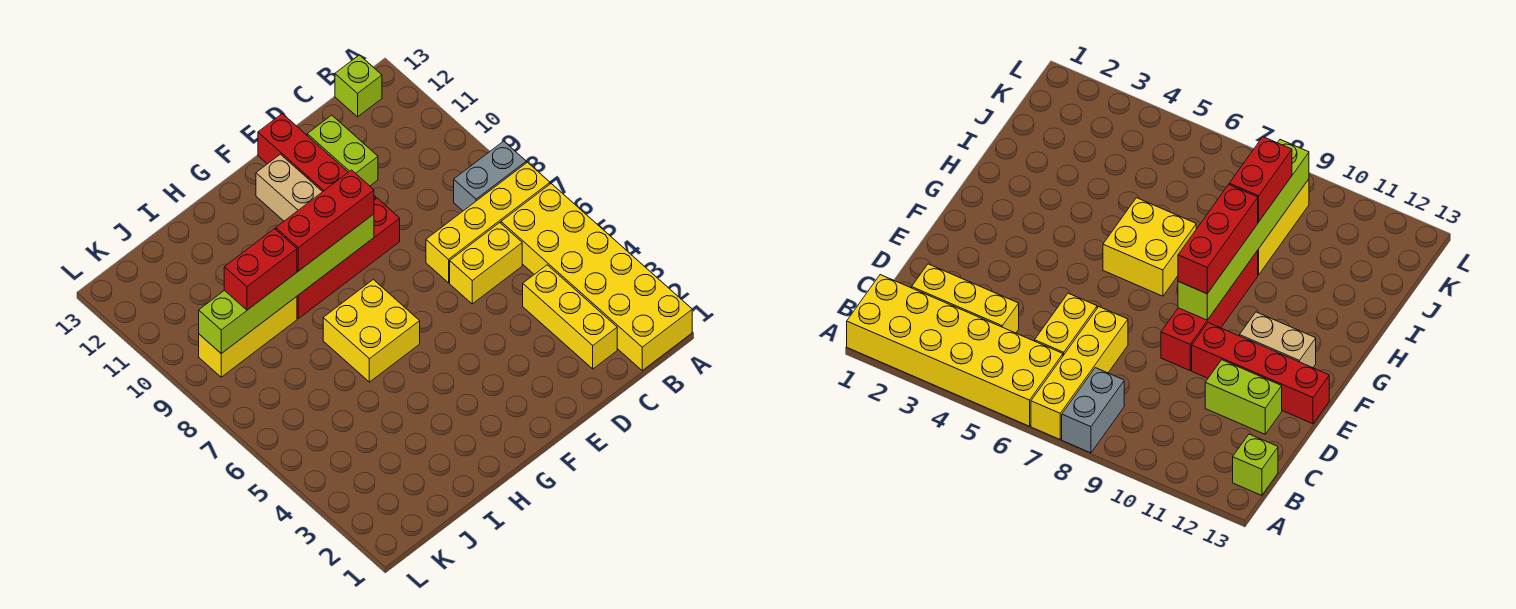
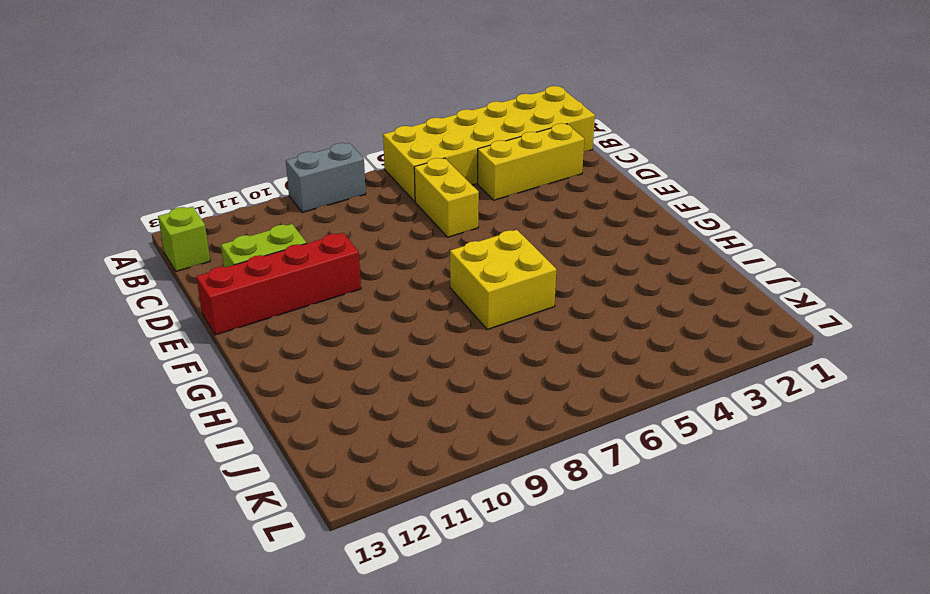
grey brick A8:A9 level 1 -> grey brick A8:B8 level 1
none -> yellow brick A7:D7 level 1
none -> red brick E9:H9 level 1
none -> tan brick F11:F12 level 1

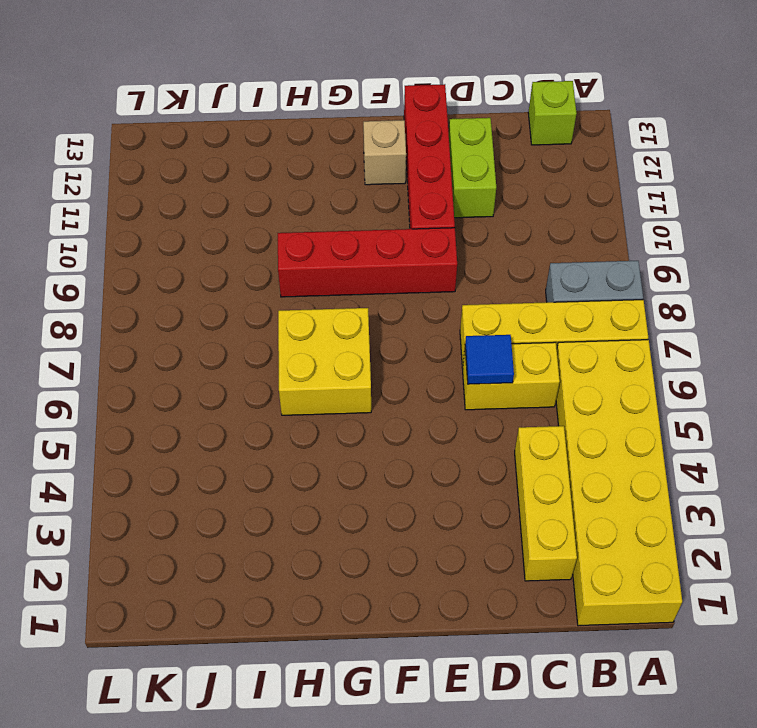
blue tile D6 level 2 -> none
tan brick F12 level 1 -> tan brick F11:F12 level 1
none -> yellow brick I9:K9 level 1
none -> lime brick F9:K9 level 2
none -> red brick F9:H9 level 3

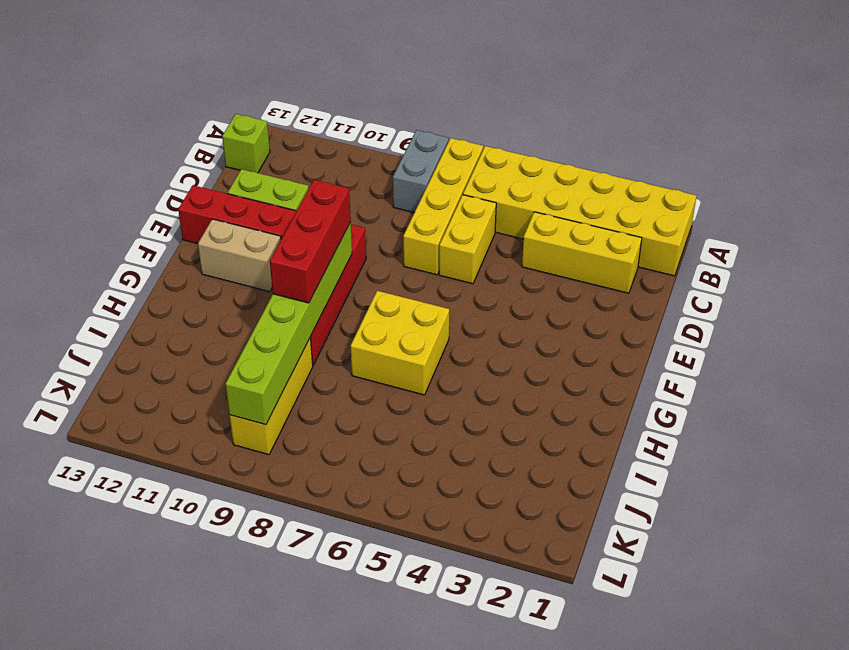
none -> red brick I9:J9 level 3

